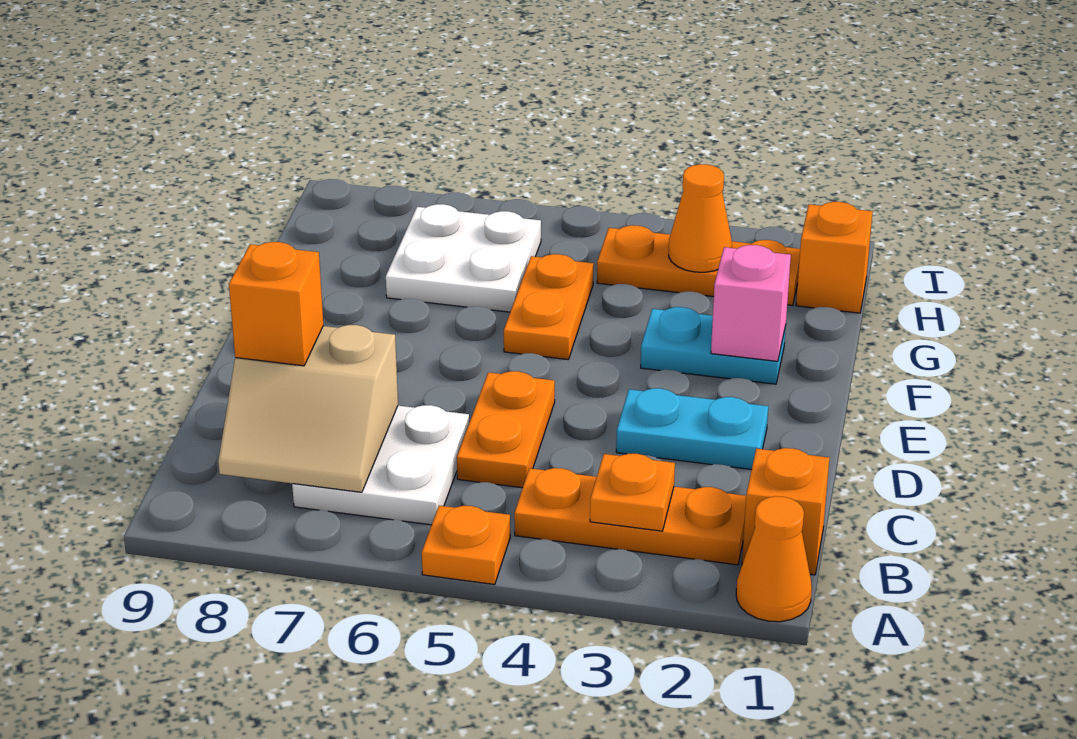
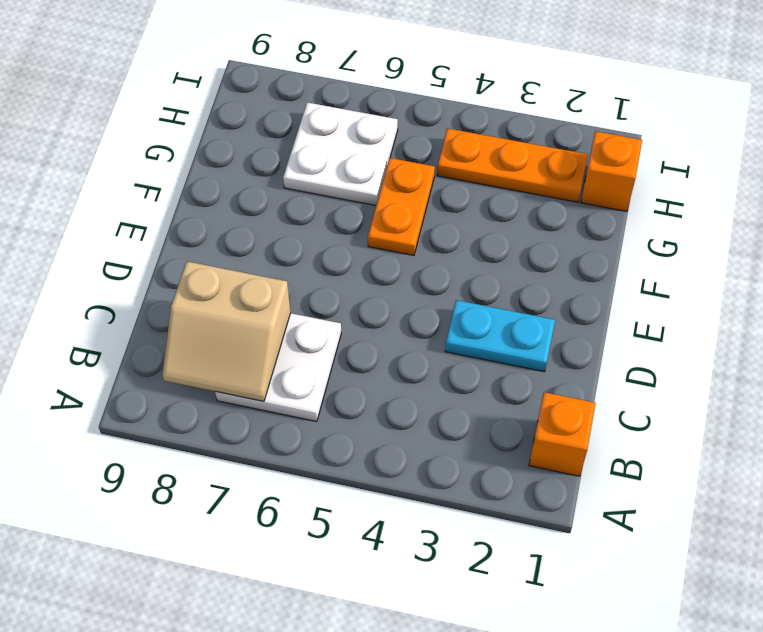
none -> orange cone A1 level 1
none -> orange plate A5 level 1
none -> orange plate B2:B4 level 1

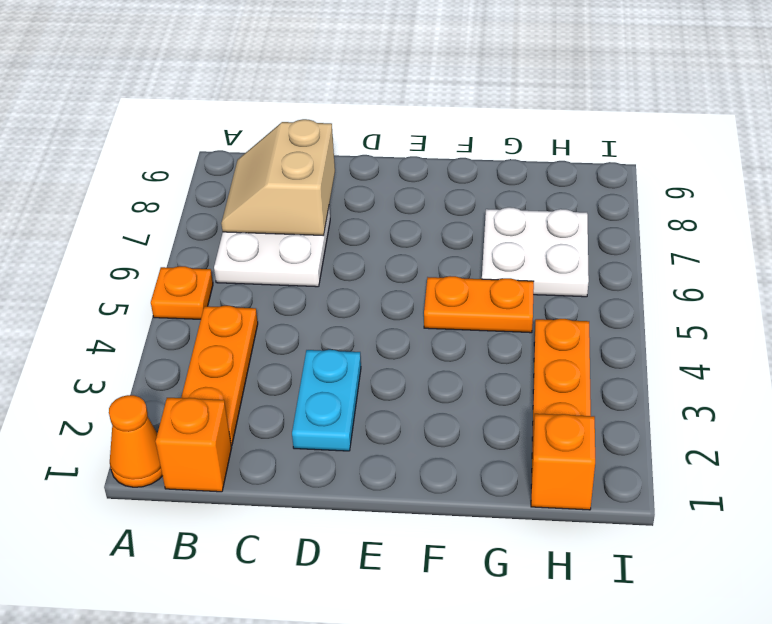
none -> orange plate C5:D5 level 1
none -> cyan plate F2:F3 level 1
none -> orange plate B3 level 2

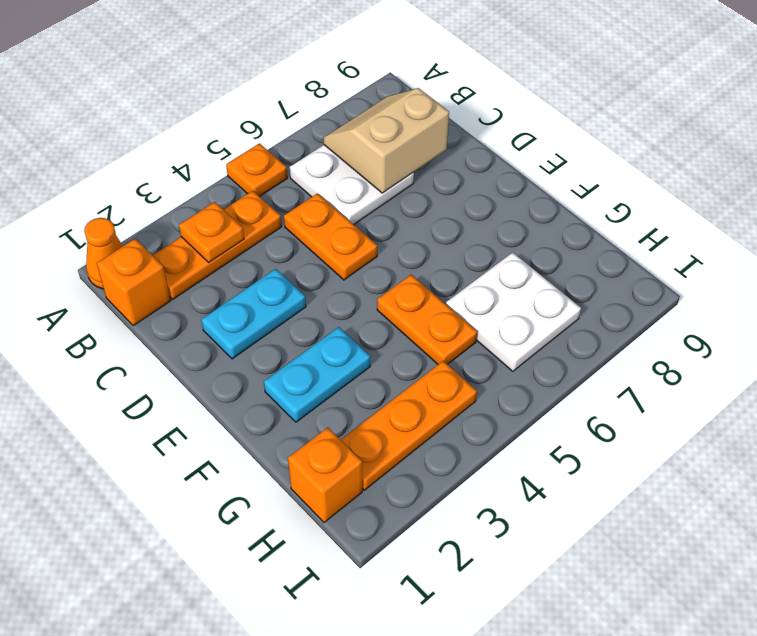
none -> pink brick F2 level 2
none -> orange cone H3 level 2
none -> orange brick C8 level 3

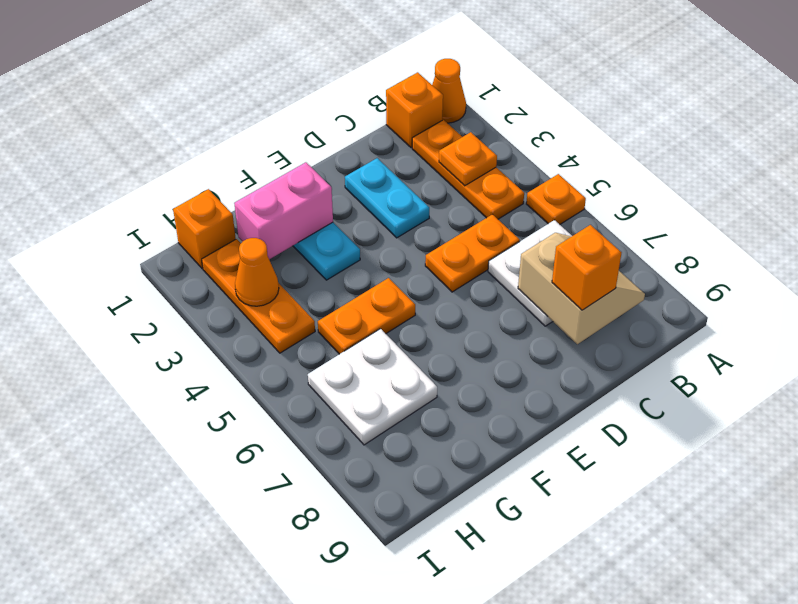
pink brick F2:G2 level 2 -> pink brick F2 level 2

